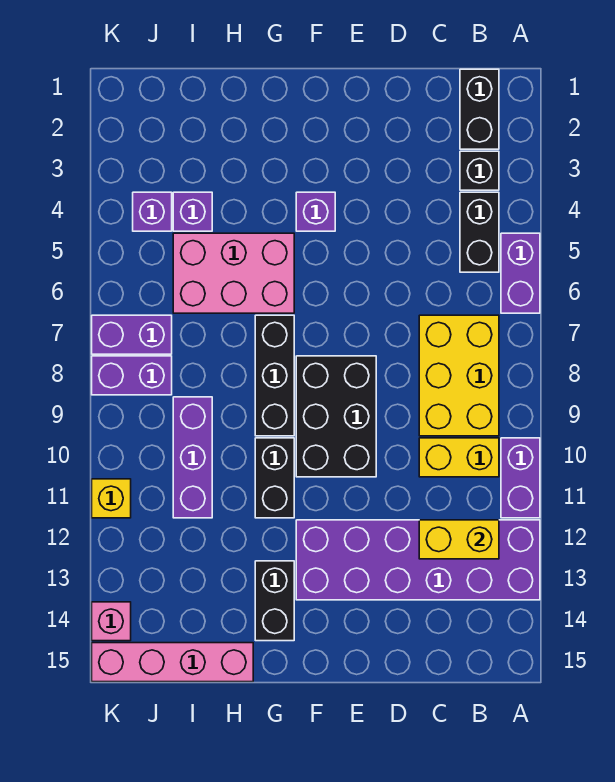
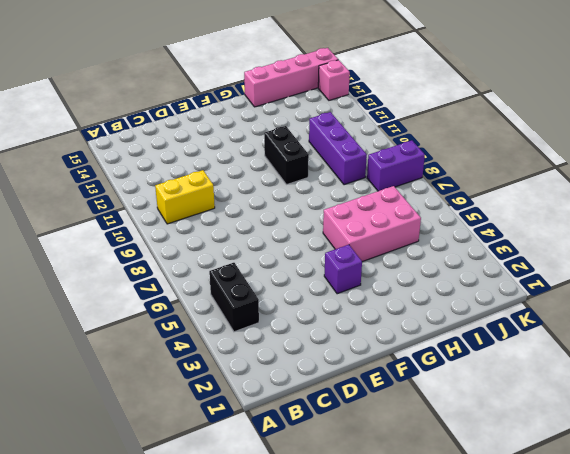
none -> purple brick A5:A6 level 1
none -> purple brick A10:A11 level 1
none -> purple brick A12:F13 level 1

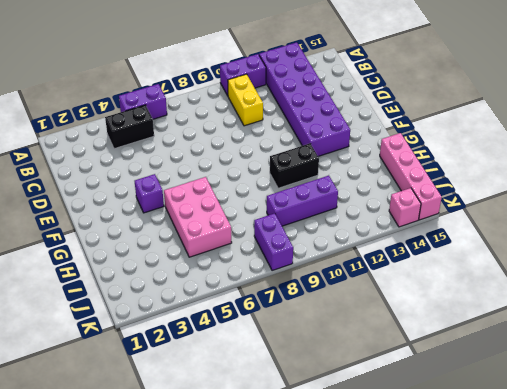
none -> black brick B1:B2 level 1
none -> black brick B3 level 1
none -> yellow brick B7:C9 level 1

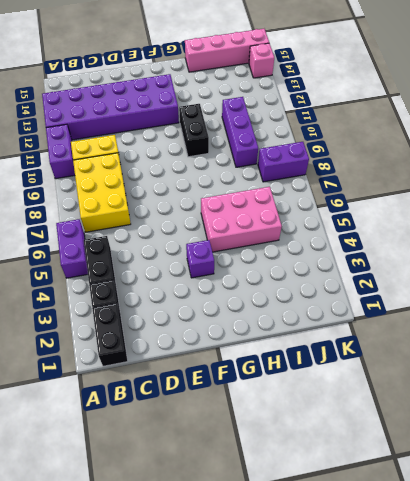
none -> black brick E8:F10 level 1
none -> black brick G7:G9 level 1
none -> black brick G13:G14 level 1

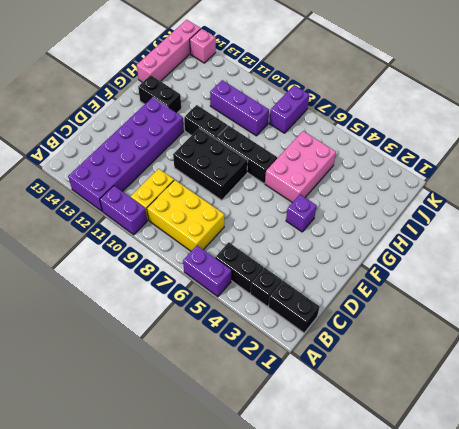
none -> purple brick I4 level 1
none -> purple brick J4 level 1
none -> purple brick J7:K7 level 1

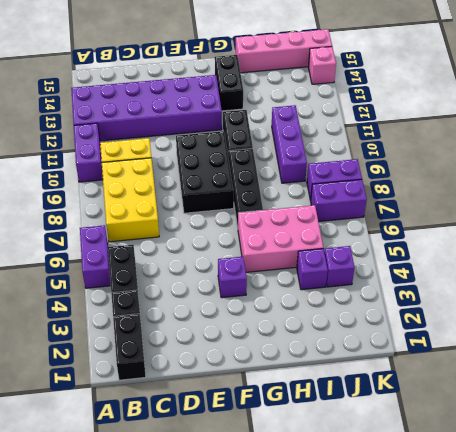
none -> yellow brick K11 level 1
none -> yellow brick B12:C12 level 2

